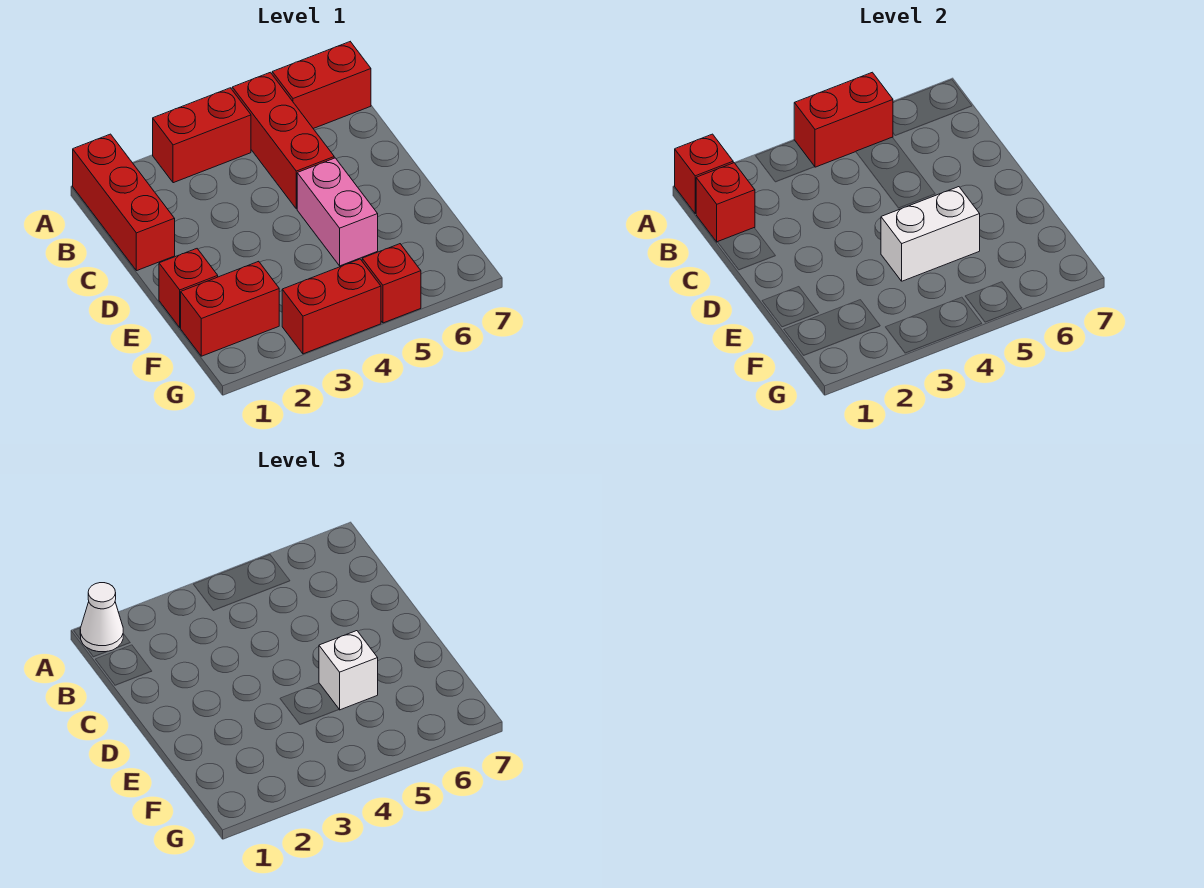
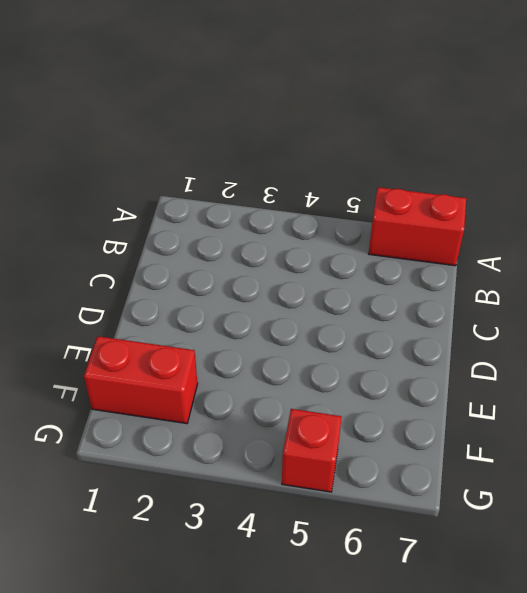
none -> red brick A1:C1 level 1
none -> red brick A3:A4 level 1
none -> red brick A5:C5 level 1

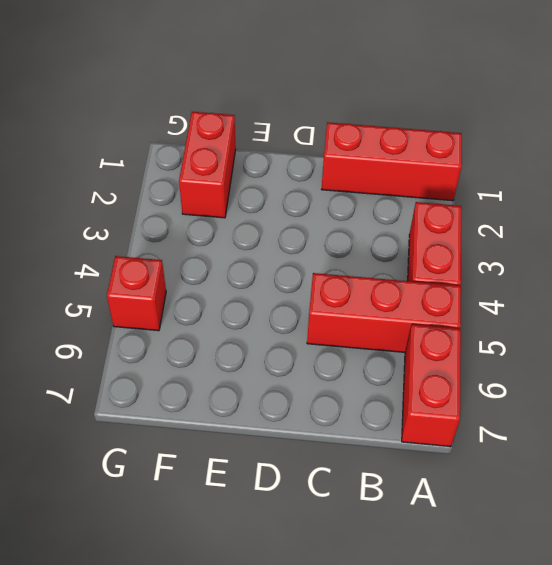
none -> pink brick D5:E5 level 1
none -> red brick E1 level 1
none -> red brick G3:G4 level 1

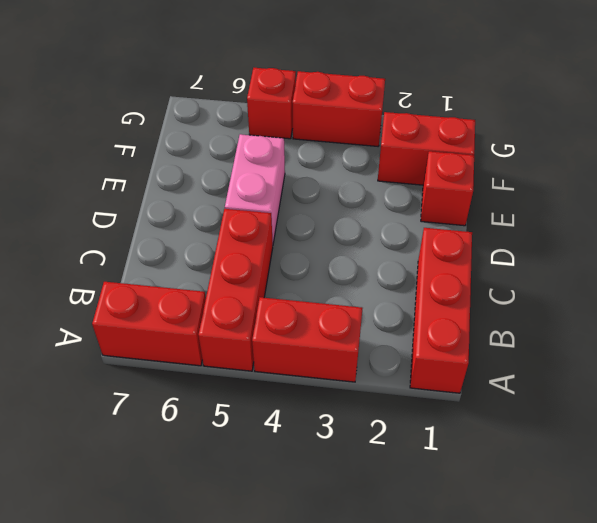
none -> red brick A1 level 2
none -> red brick A4:A5 level 2
none -> red brick B1 level 2

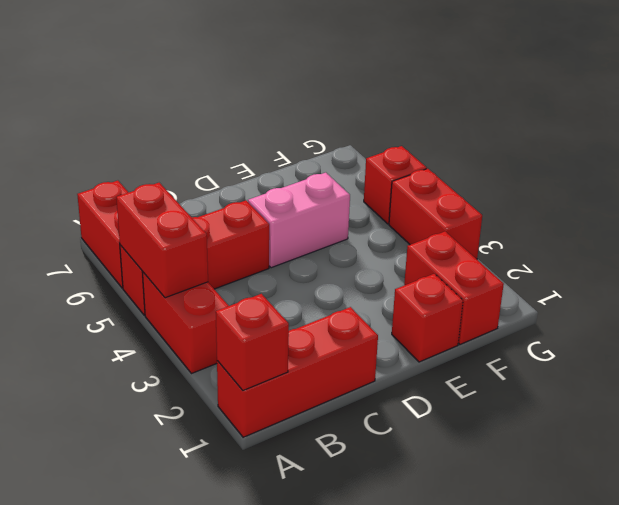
none -> red brick B1 level 2
none -> white brick E4:E5 level 2
none -> white cone A1 level 3

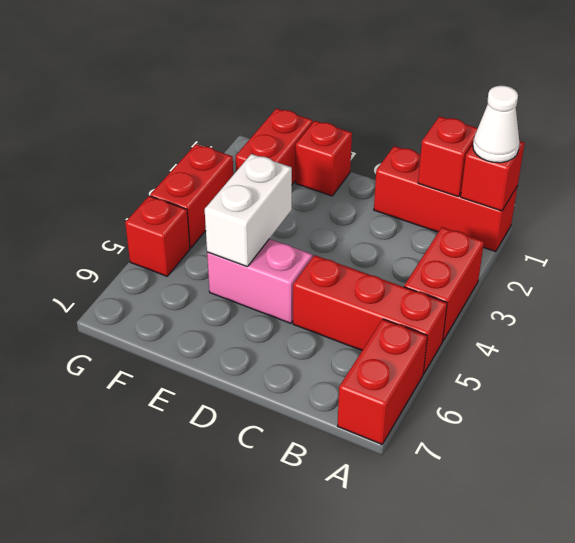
none -> red brick A4:A5 level 2
none -> white brick E5 level 3

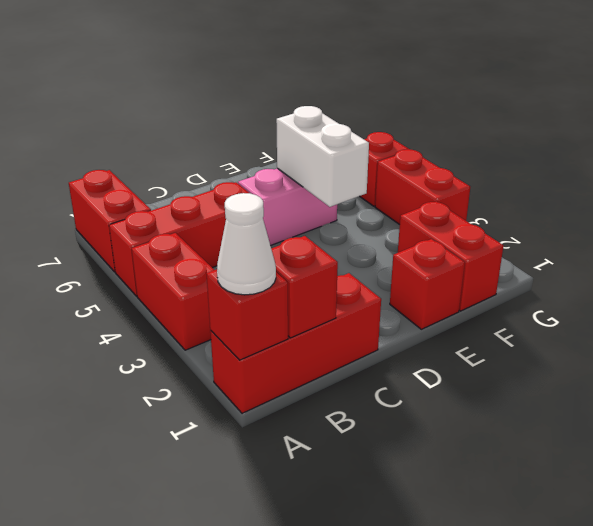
none -> red brick A4:A5 level 2
none -> white brick E5 level 3

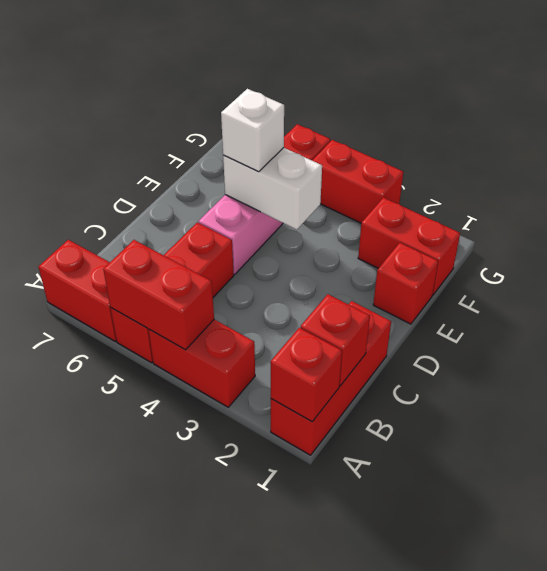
none -> white cone A1 level 3

